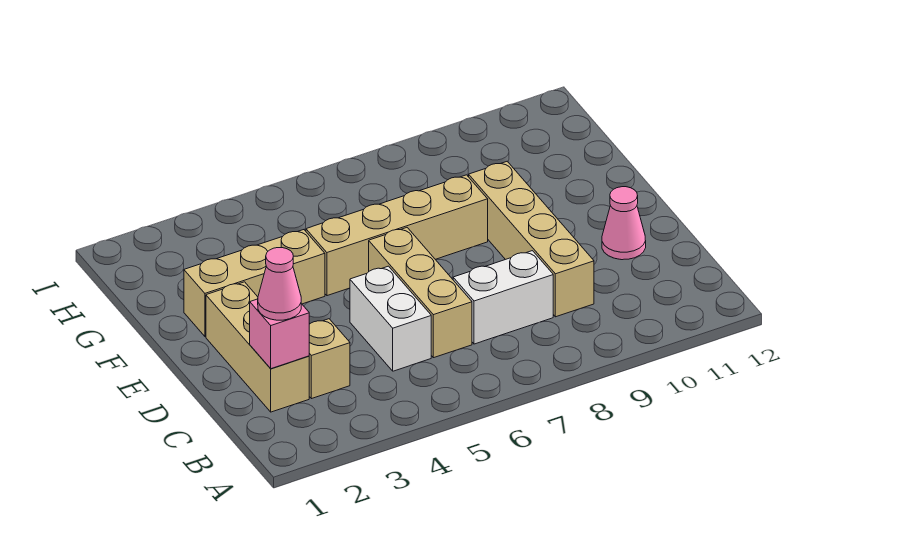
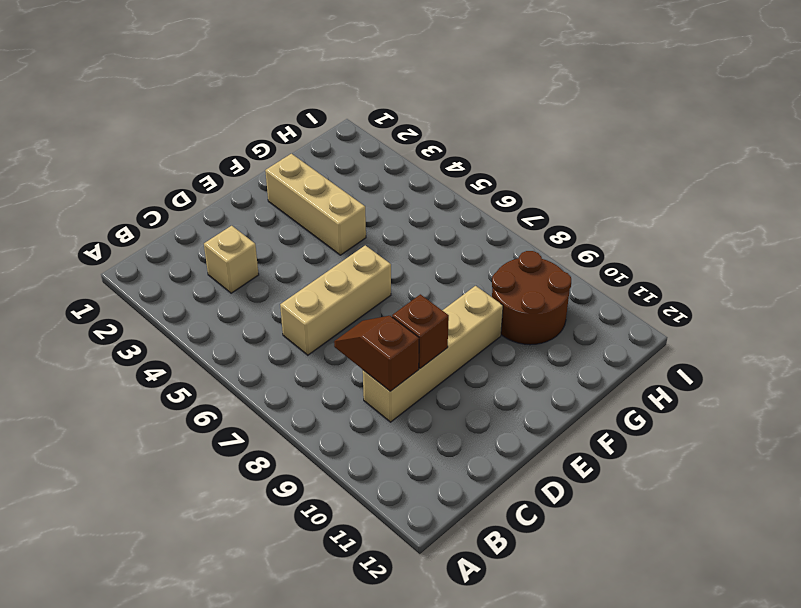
brown slope C8:C9 level 2 top 9 -> none
brown brick D9 level 2 -> none
brown round brick G9:H10 level 1 -> none
none -> tan brick C2:E2 level 1
none -> white brick C5:D5 level 1

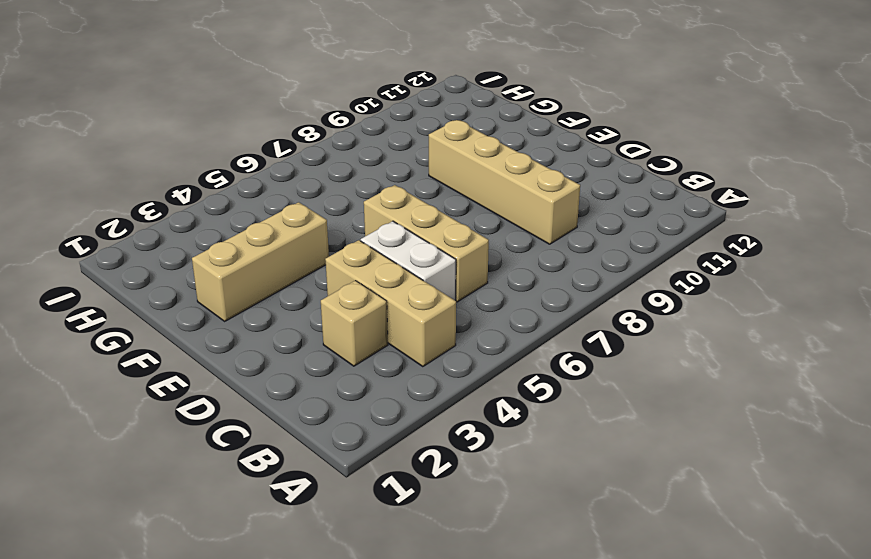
tan brick B4:D4 level 1 -> tan brick C2:E2 level 1
none -> white brick C7:C8 level 1
none -> pink cone D11 level 1

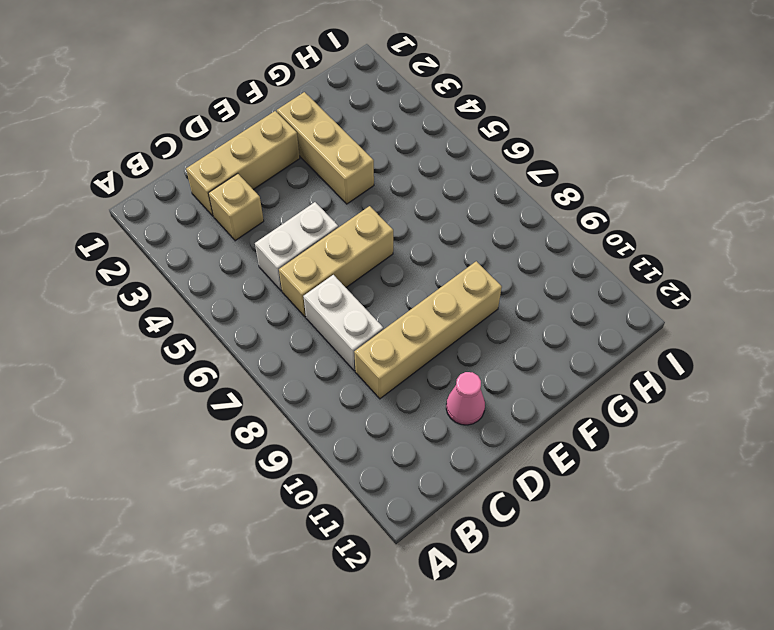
none -> tan brick F5:F8 level 1
none -> pink brick C2 level 2

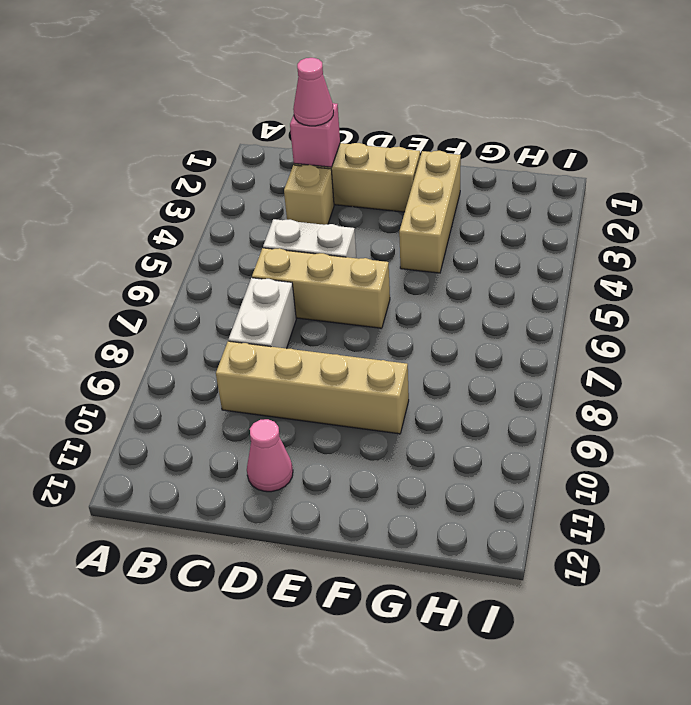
none -> tan brick F5:F8 level 1

